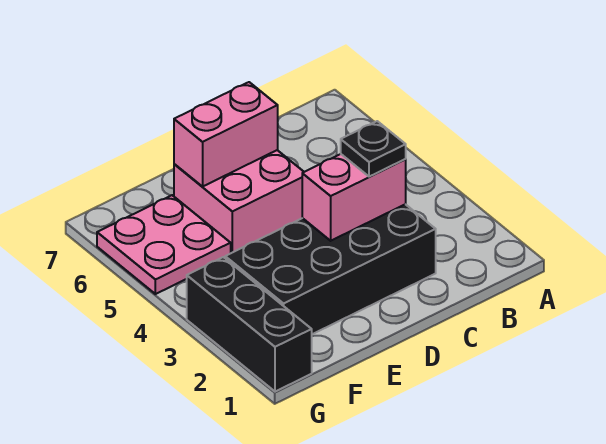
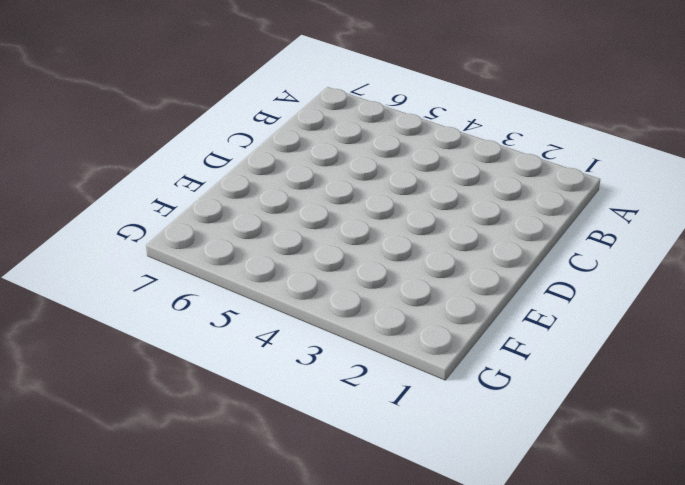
none -> black brick C2:F3 level 1
none -> pink brick D5:E6 level 1

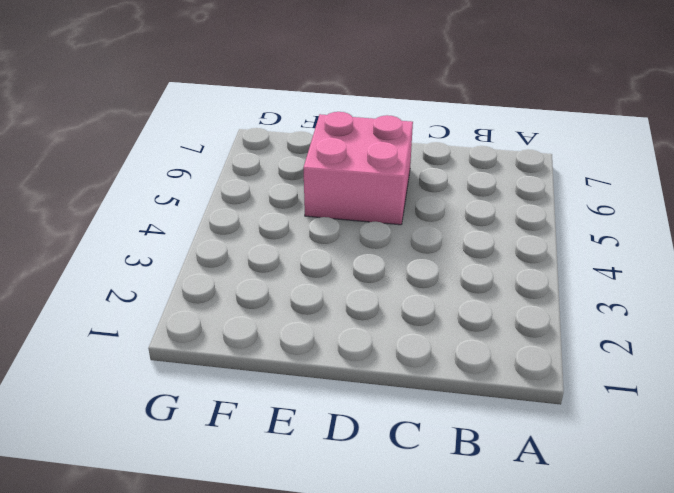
none -> black brick C2:F3 level 1
none -> pink plate F5:G6 level 1

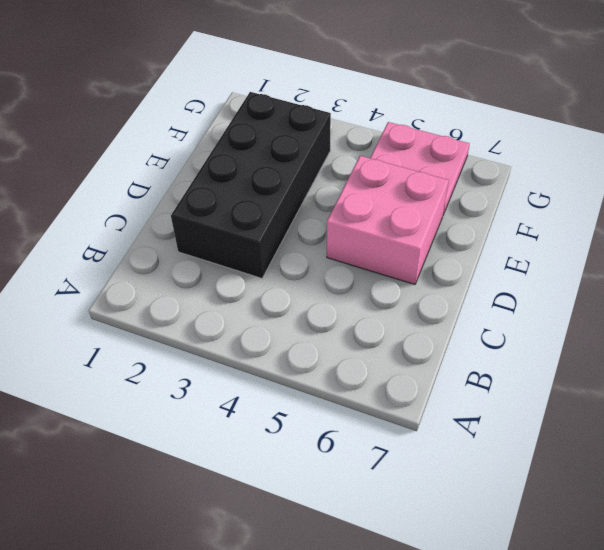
none -> black brick G1:G3 level 1
none -> pink brick C3:D3 level 2

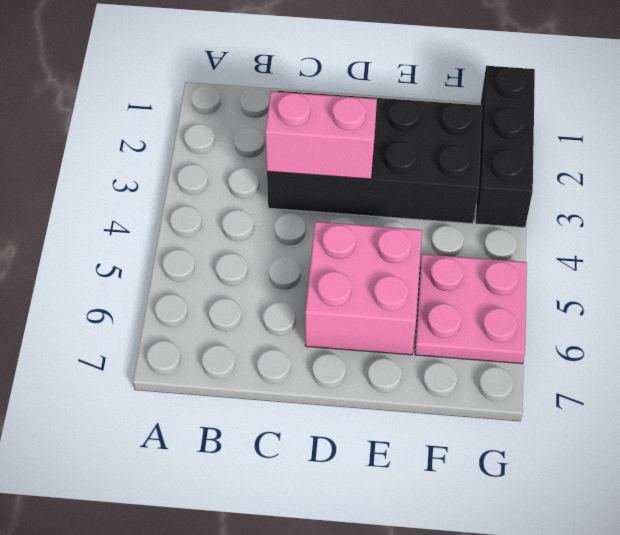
none -> pink brick D6:E6 level 2
none -> black plate C3 level 3

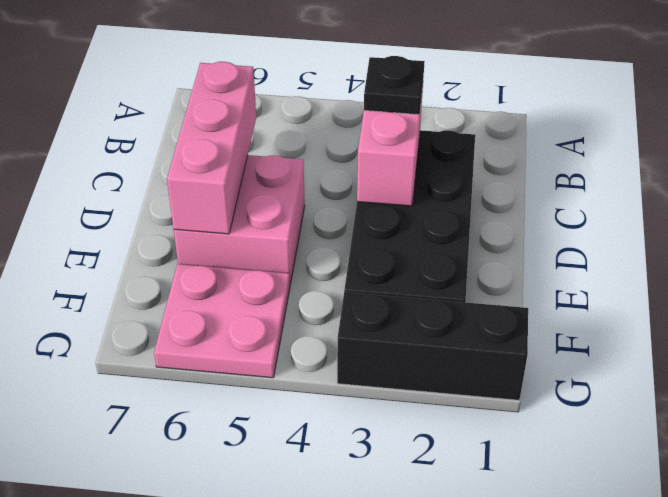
pink brick C6:E6 level 2 -> pink brick D6:E6 level 2

